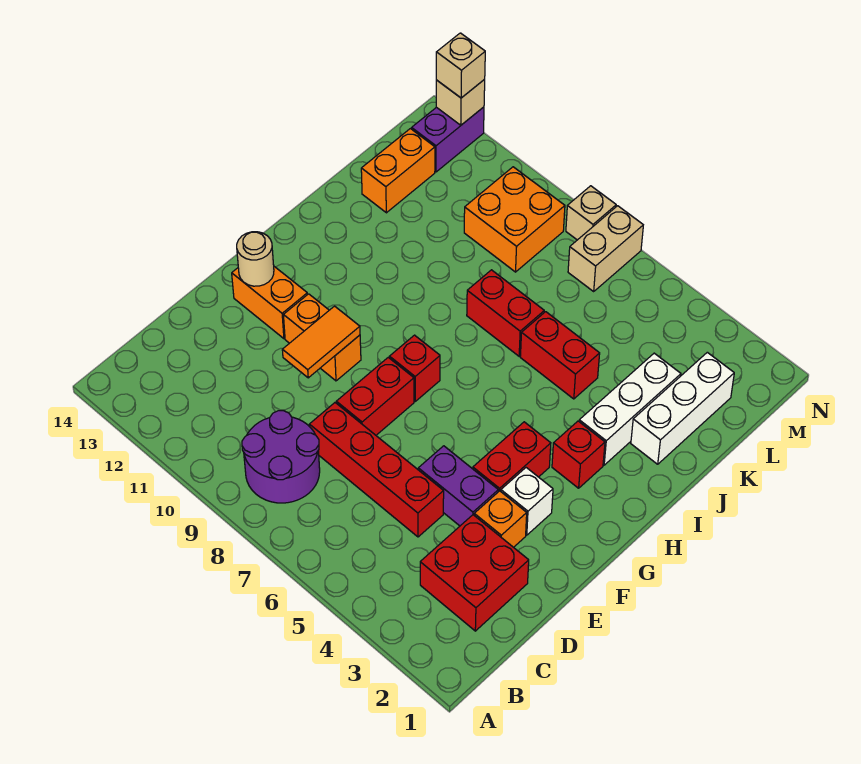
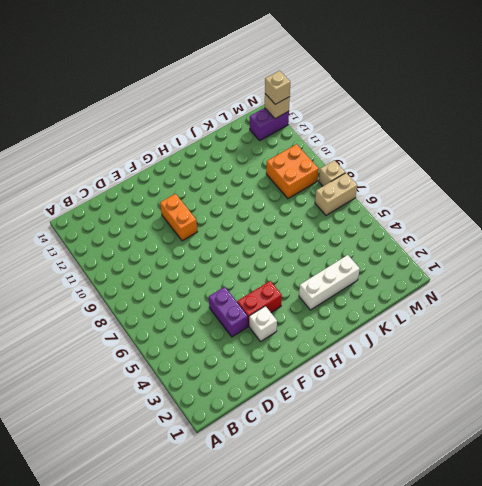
none -> purple round brick B8:C9 level 1
none -> red brick C2:D3 level 1
none -> red brick D5:D8 level 1

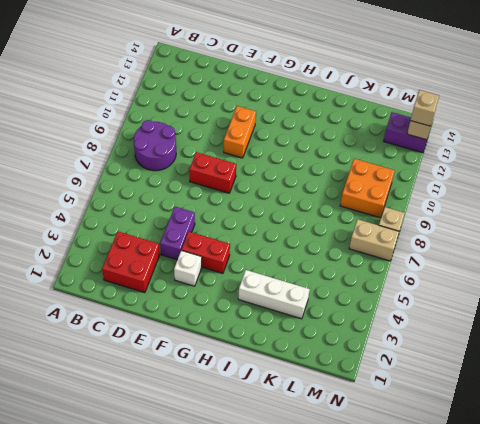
none -> red brick D5:D8 level 1
none -> orange brick E3 level 1
none -> orange brick F12:F13 level 1

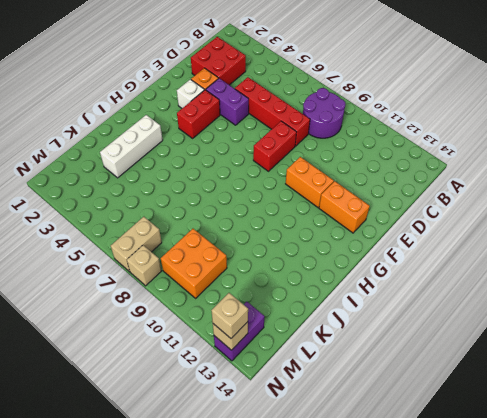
none -> red brick G8 level 1
none -> red brick H3 level 1
none -> white brick J2:L2 level 1

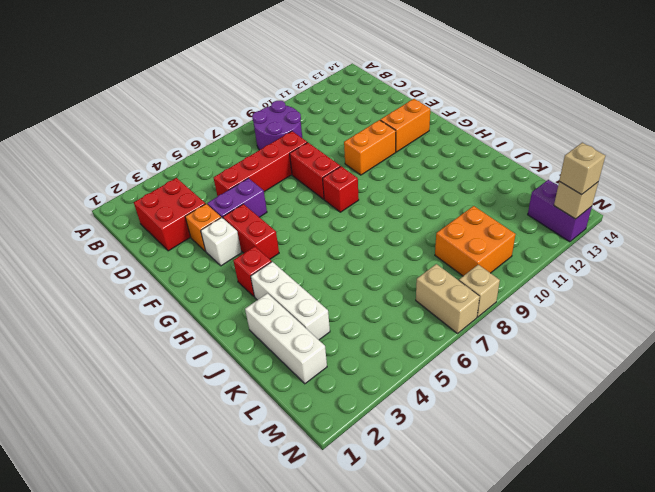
none -> red brick J5:J6 level 1
none -> red brick J7:J8 level 1
none -> orange brick K13:L13 level 1

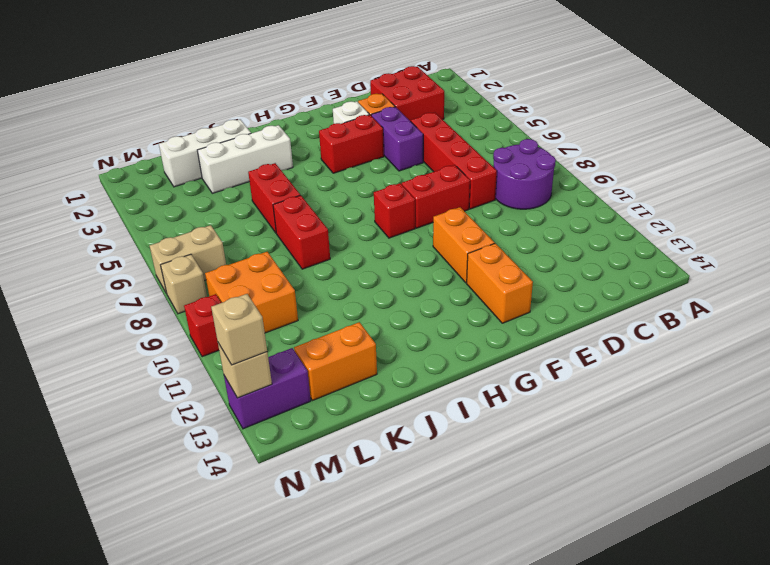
red brick N10 level 1 -> red brick H3 level 1
none -> orange tile E10:F10 level 2
none -> tan round brick F13 level 2

